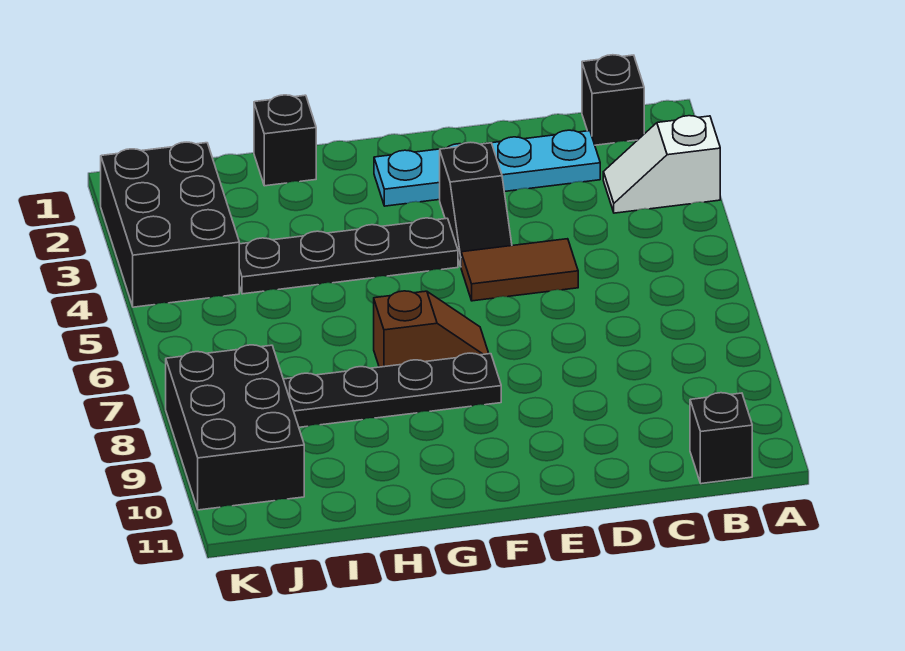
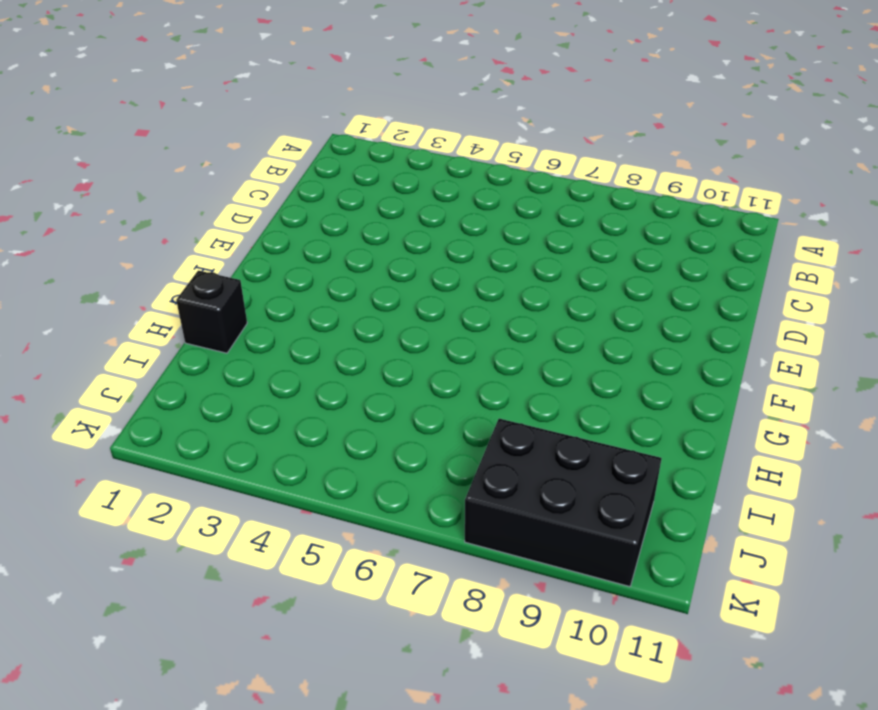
none -> white slope A3:B3 level 1 top A
none -> black brick B1 level 1
none -> black brick B11 level 1

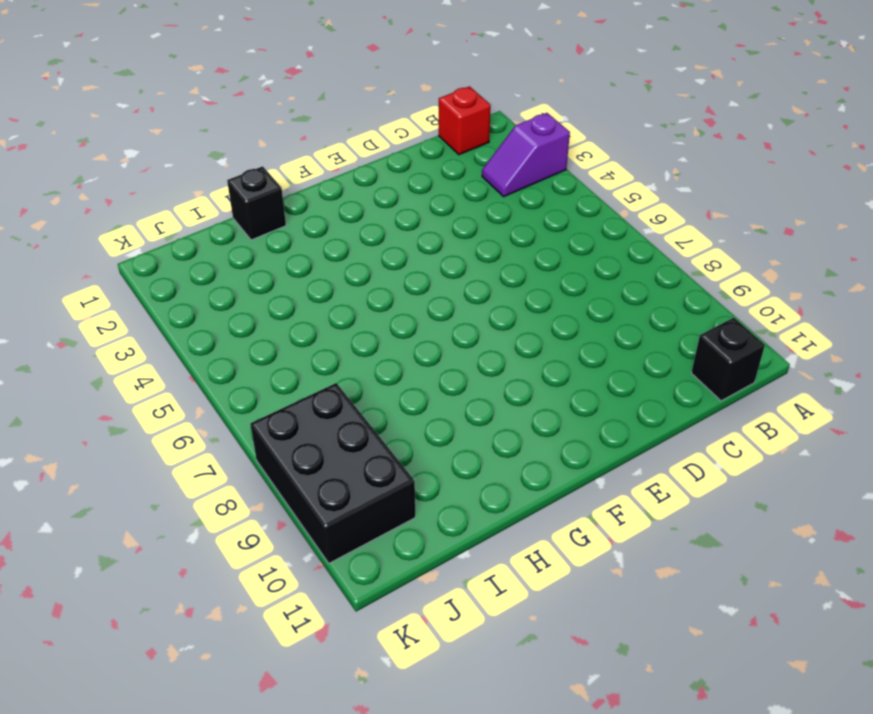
purple slope A3:B3 level 1 top A -> white slope A3:B3 level 1 top A
red brick B1 level 1 -> black brick B1 level 1
none -> cyan plate C2:F2 level 1
none -> brown tile D5:E5 level 1
none -> black slope E3:E4 level 1 top 3

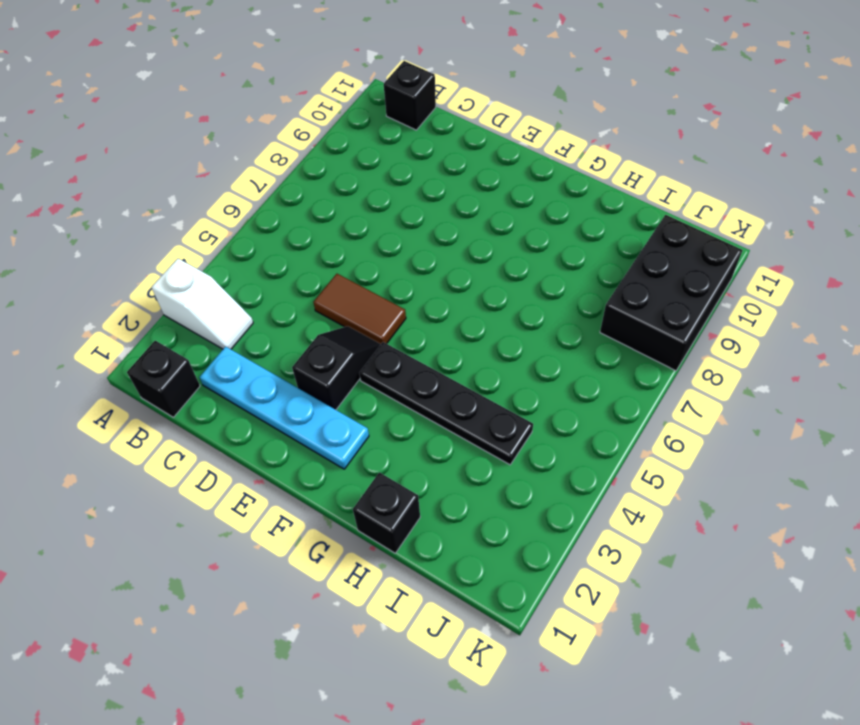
none -> brown slope F7:G7 level 1 top G
none -> black plate F8:I8 level 1
none -> black brick J2:K4 level 1

